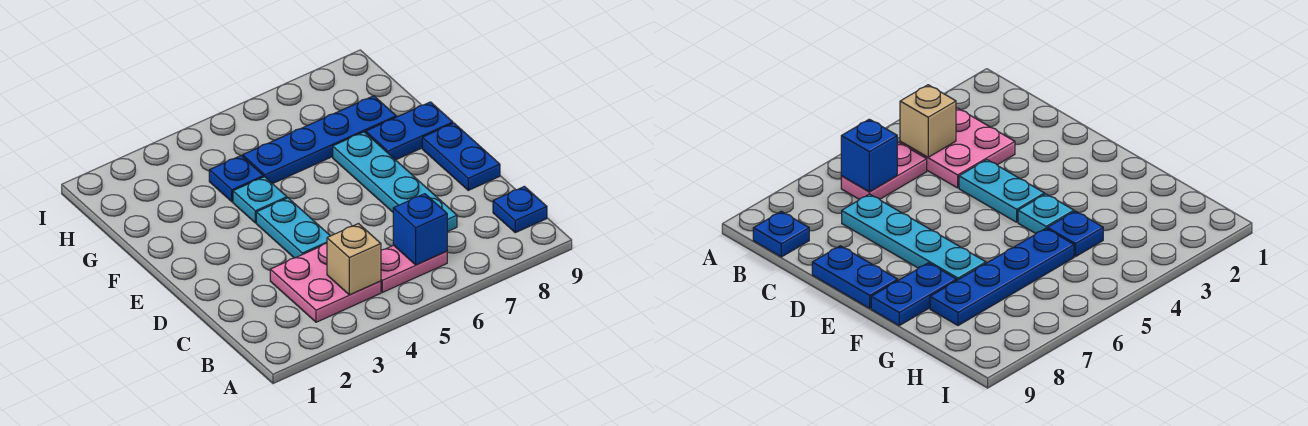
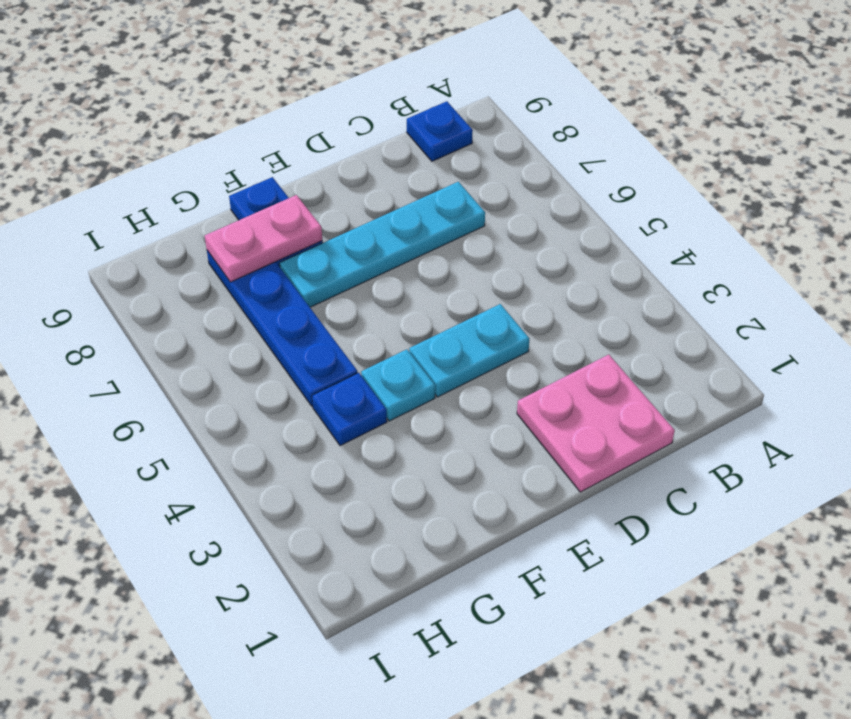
pink plate C1:D2 level 1 -> pink plate B3:C4 level 1
pink plate F8:G8 level 2 -> pink plate B5:B6 level 1
none -> blue plate D9:E9 level 1
none -> tan brick B4 level 2
none -> blue brick B6 level 2

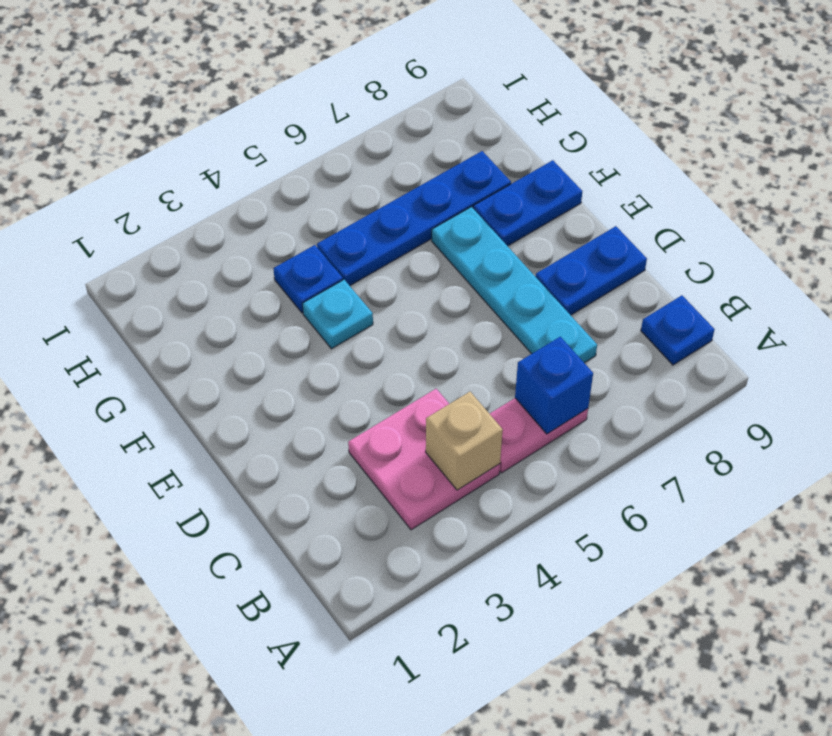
blue plate D8:D9 level 1 -> blue plate D9:E9 level 1
none -> cyan plate D4:E4 level 1

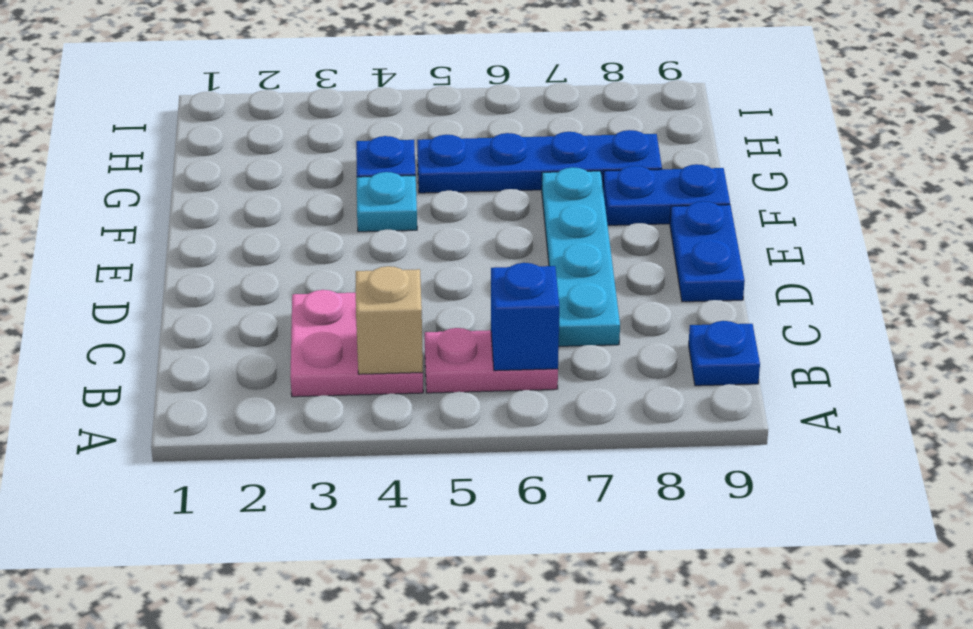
none -> cyan plate D4:E4 level 1

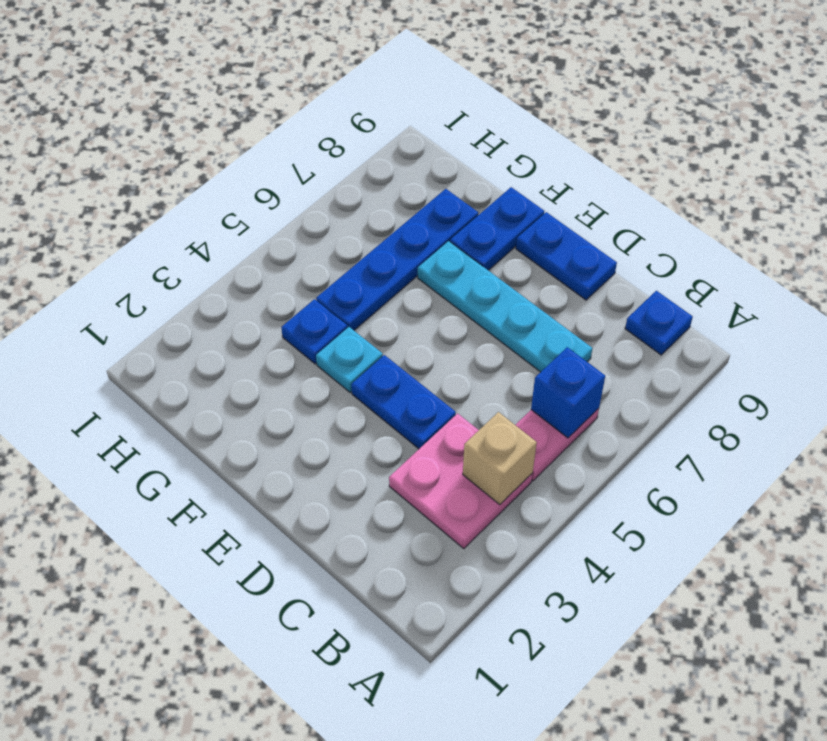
blue plate D4:E4 level 1 -> cyan plate D4:E4 level 1

